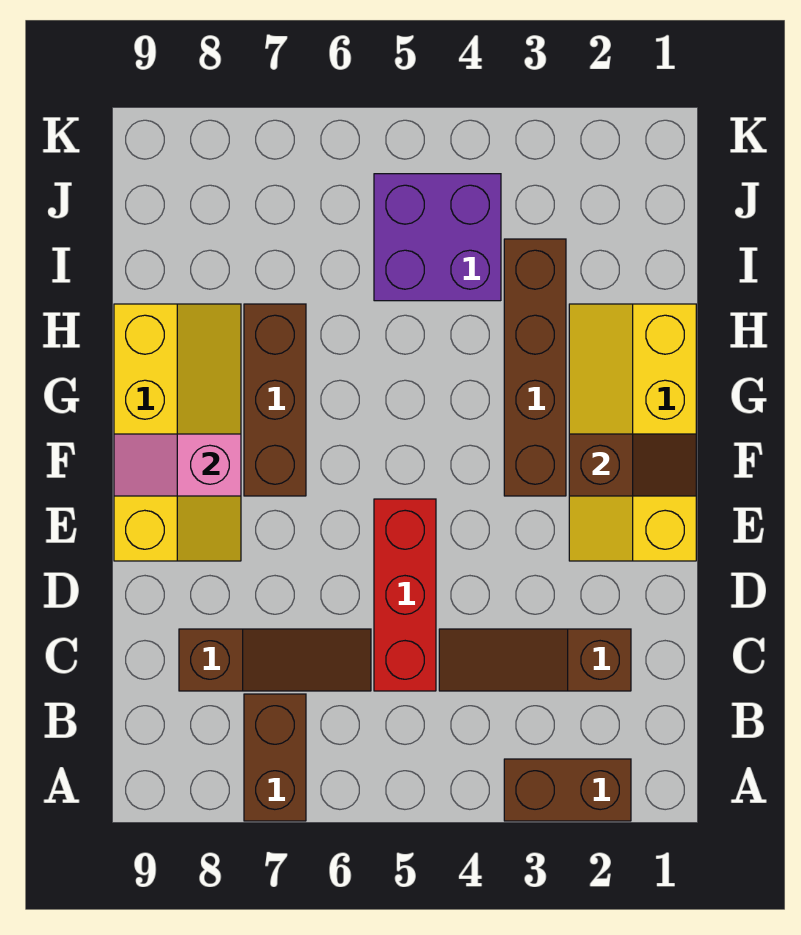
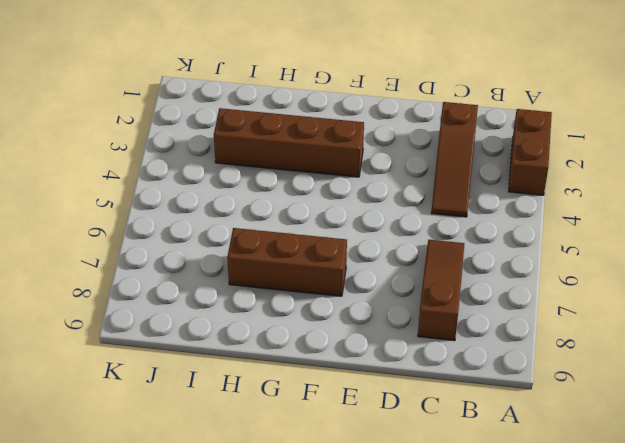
none -> brown brick A7:B7 level 1
none -> red brick C5:E5 level 1
none -> yellow slope E1:H2 level 1 top 1

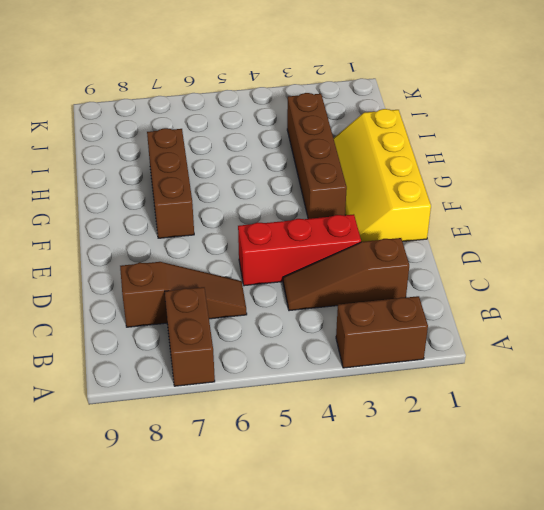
red brick D3:D5 level 1 -> red brick C5:E5 level 1
none -> yellow slope E8:H9 level 1 top 9
none -> purple brick I4:J5 level 1
none -> brown slope F1:F2 level 2 top 2

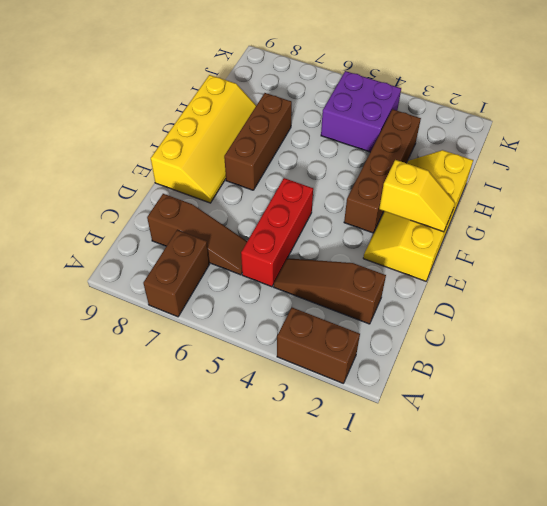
yellow slope F1:F2 level 2 top 2 -> brown slope F1:F2 level 2 top 2
none -> pink slope F8:F9 level 2 top 8

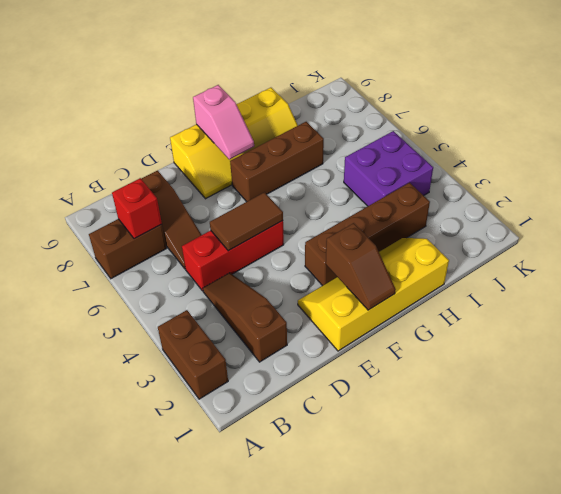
red brick B7 level 2 -> none
brown tile D5:E5 level 2 -> none
pink slope F8:F9 level 2 top 9 -> pink slope F8:F9 level 2 top 8

